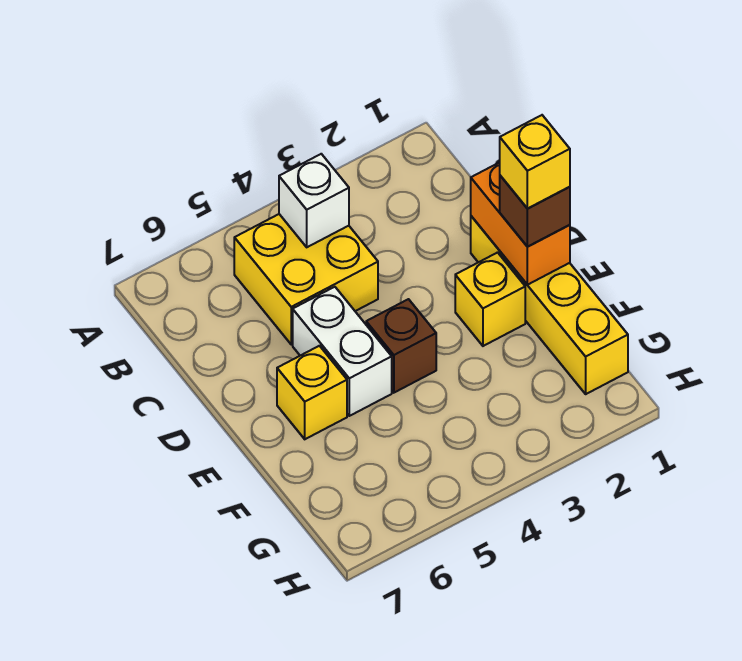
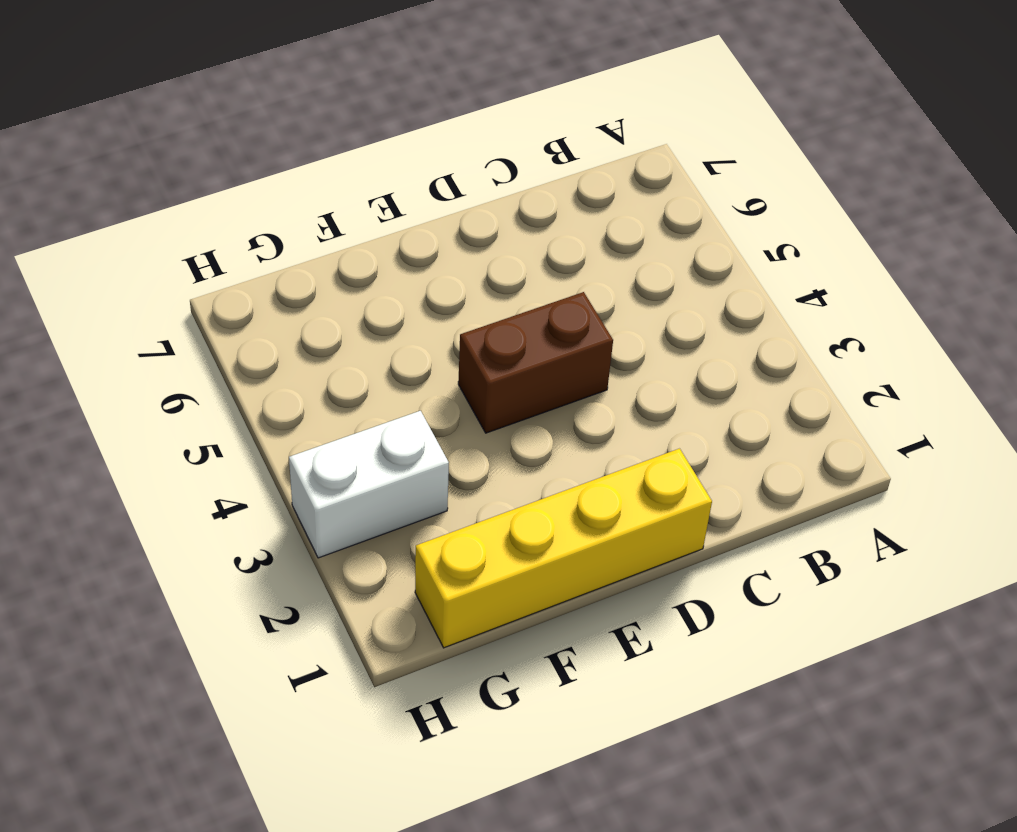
brown brick D4:E4 level 1 -> brown brick E4 level 1
white brick G3:H3 level 1 -> white brick D5:E5 level 1
none -> yellow brick B4:C5 level 1
none -> yellow brick E2 level 1

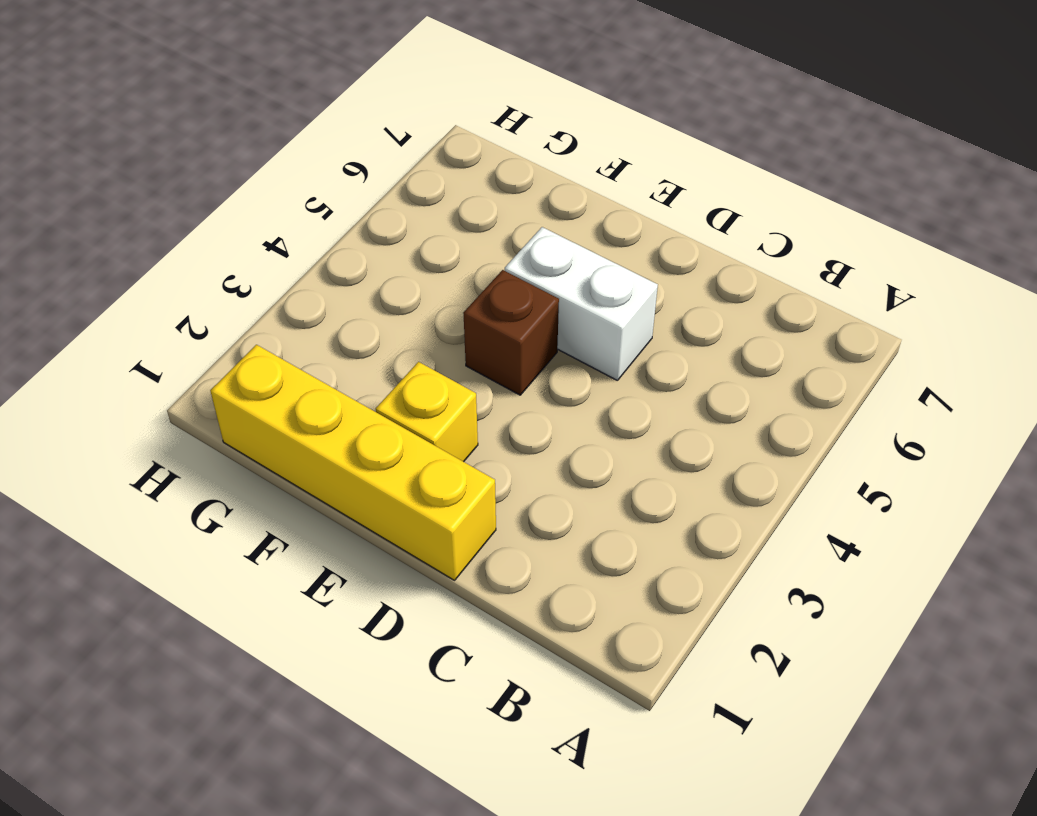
none -> yellow brick B4:C5 level 1
none -> yellow brick E6 level 1

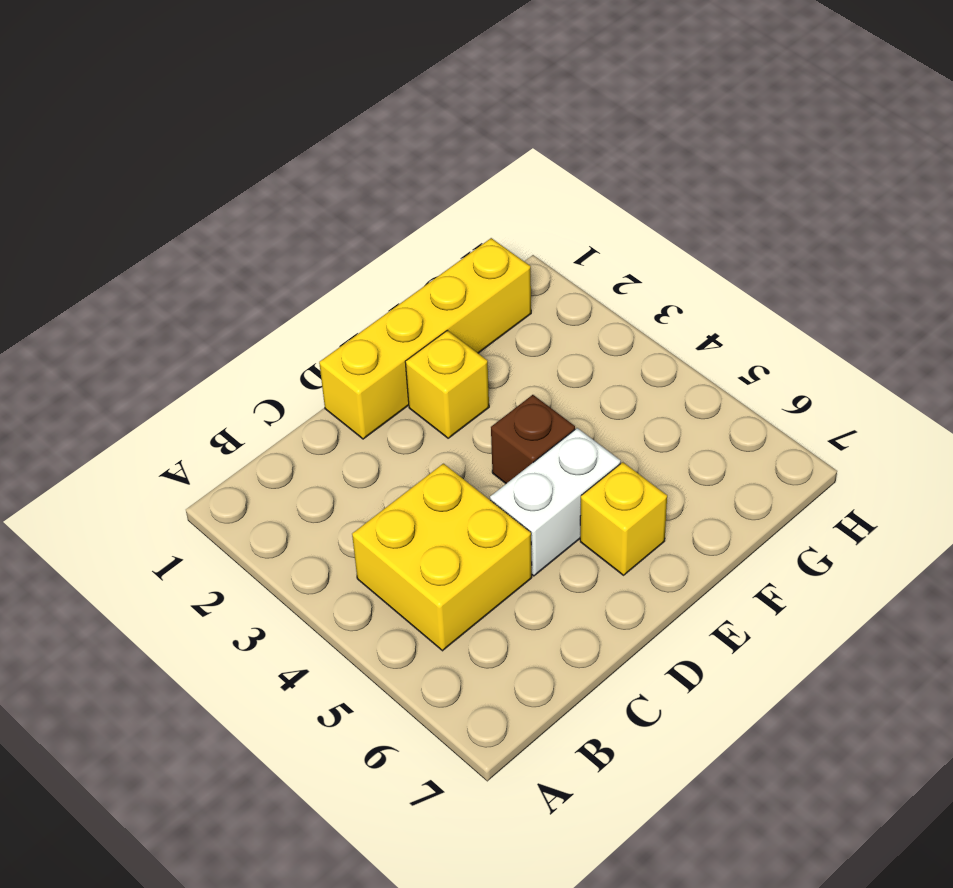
none -> white brick B4 level 2
none -> orange brick D1:E1 level 2

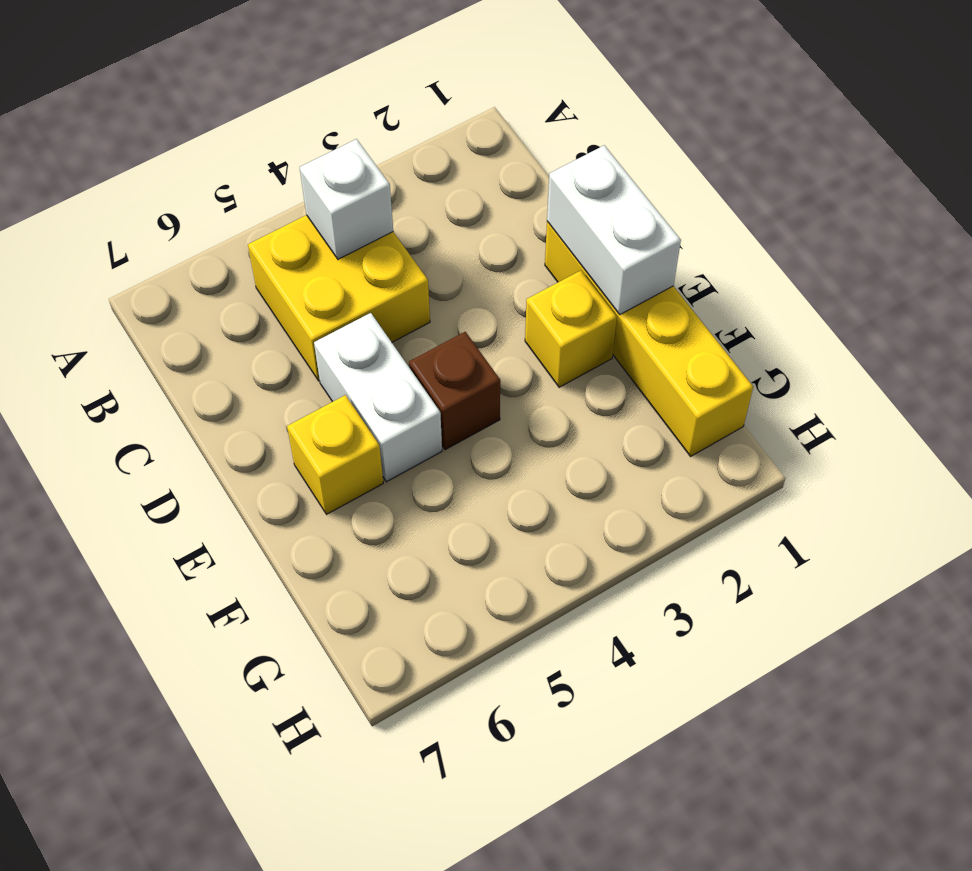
white brick D1:E1 level 2 -> orange brick D1:E1 level 2
none -> brown brick E1 level 3
none -> yellow brick E1 level 4

